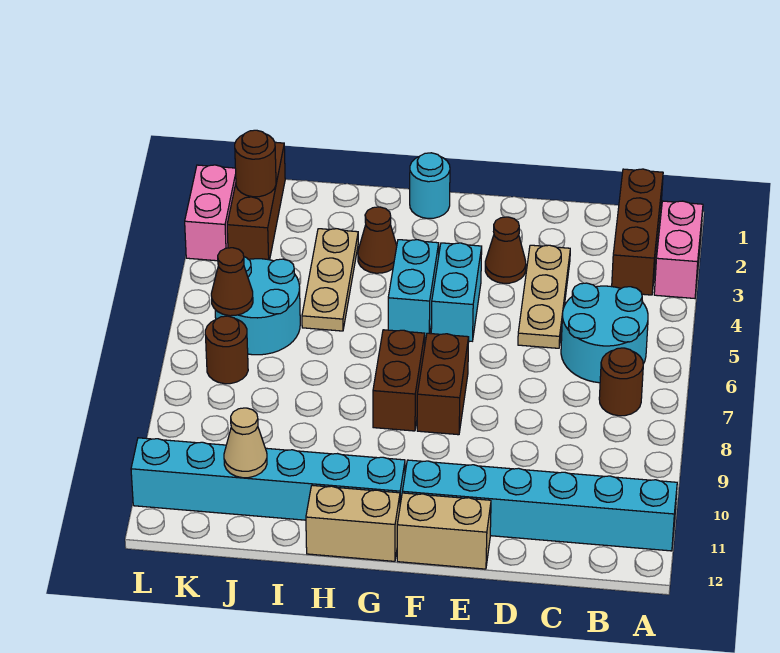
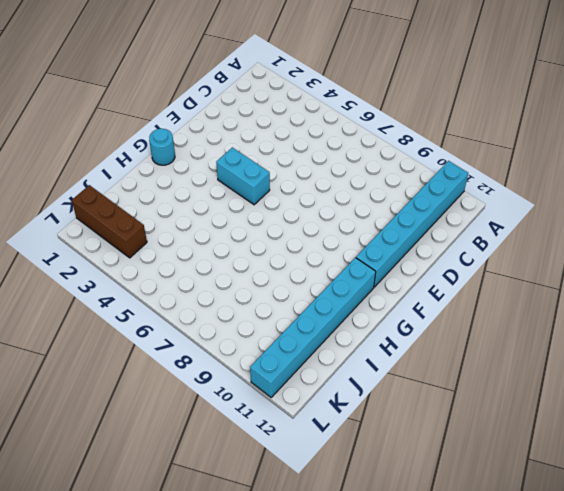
none -> pink brick A2:A3 level 1
none -> brown brick B1:B3 level 1
none -> cyan round brick B5:C6 level 1

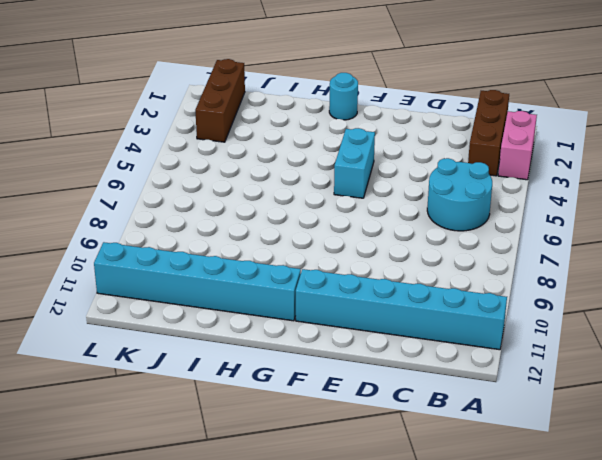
none -> brown round brick B7 level 1
none -> tan plate D3:D5 level 1
none -> brown cone E3 level 1

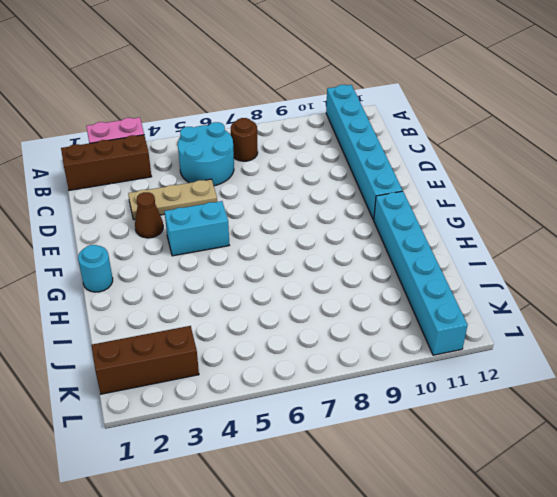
none -> tan brick E12:F12 level 1
none -> brown brick F7:F8 level 1
none -> cyan brick G4:G5 level 1

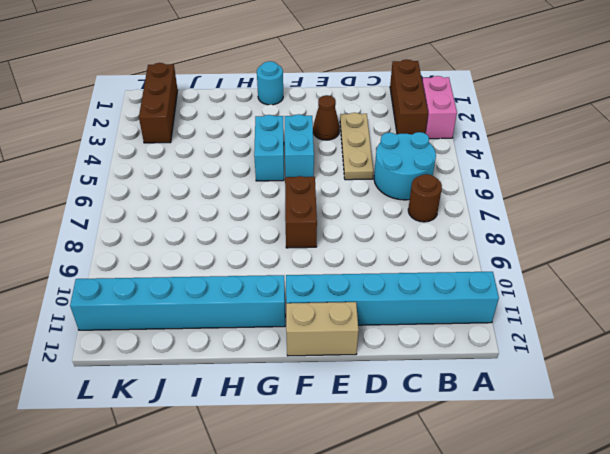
none -> brown brick G7:G8 level 1
none -> tan brick G12:H12 level 1
none -> brown cone H3 level 1

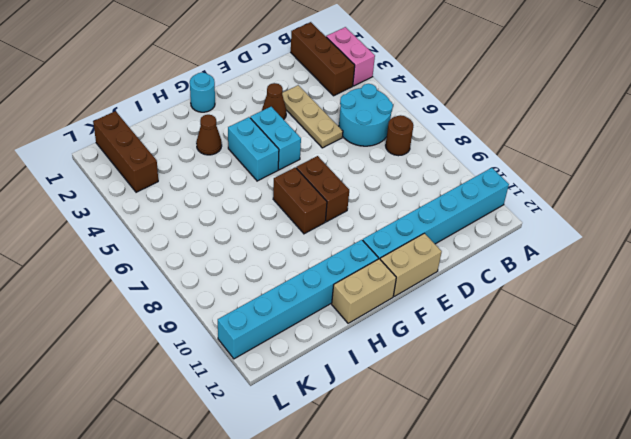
none -> tan plate I3:I5 level 1
none -> cyan round brick J5:K6 level 1
none -> brown round brick K7 level 1

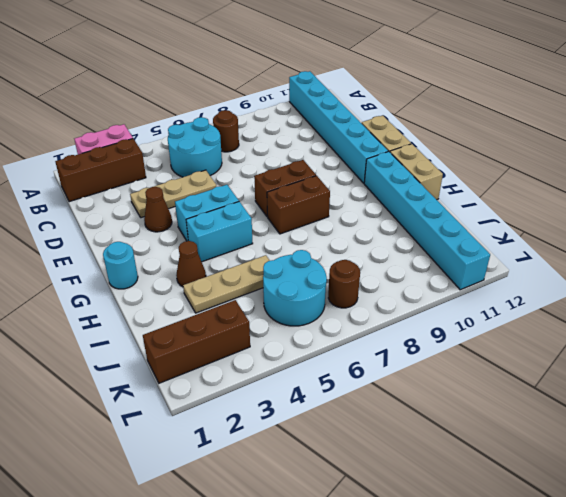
none -> pink brick L2:L3 level 1
none -> tan cone J11 level 2
none -> brown round brick K2 level 2

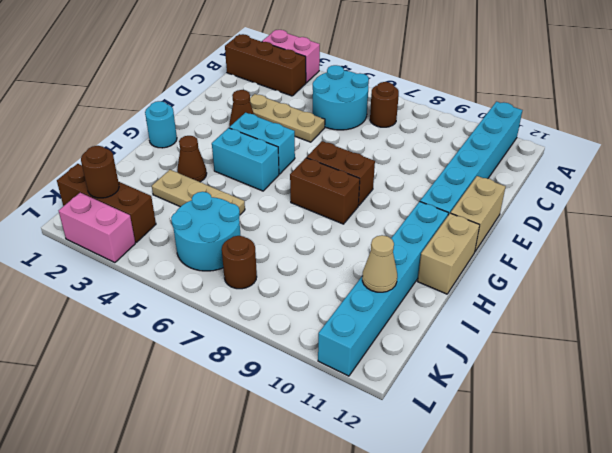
none -> brown cone K6 level 2

